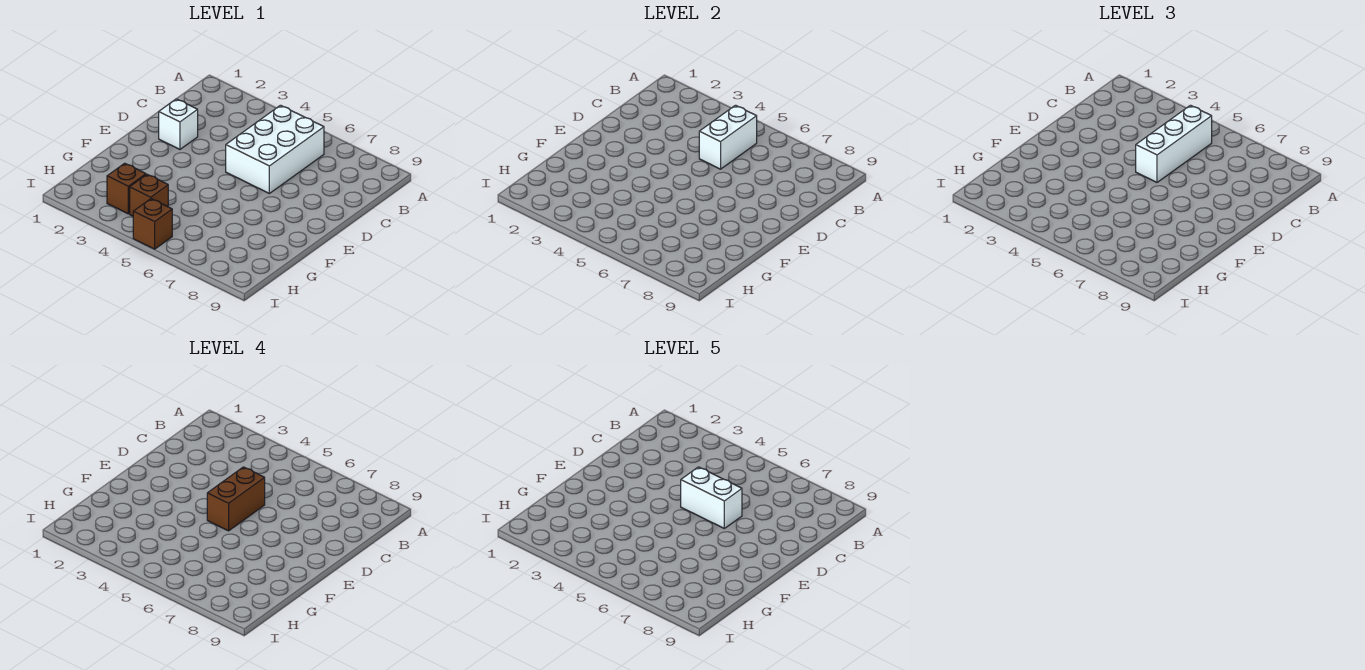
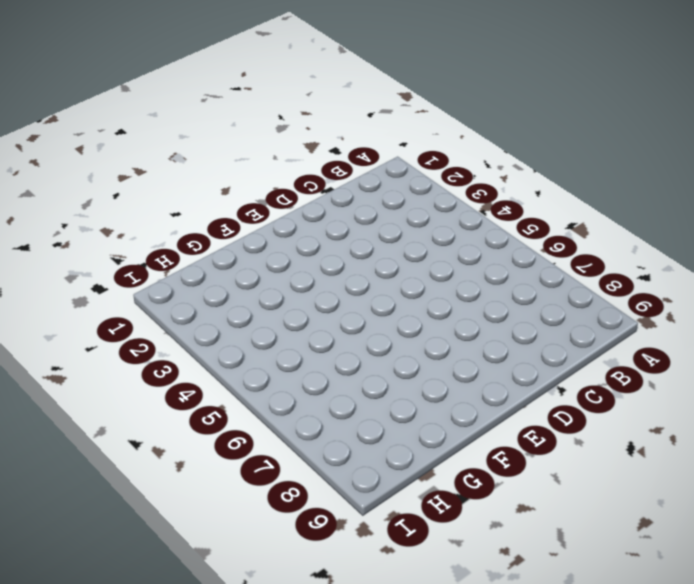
none -> white brick B5:D6 level 1
none -> white brick D2 level 1

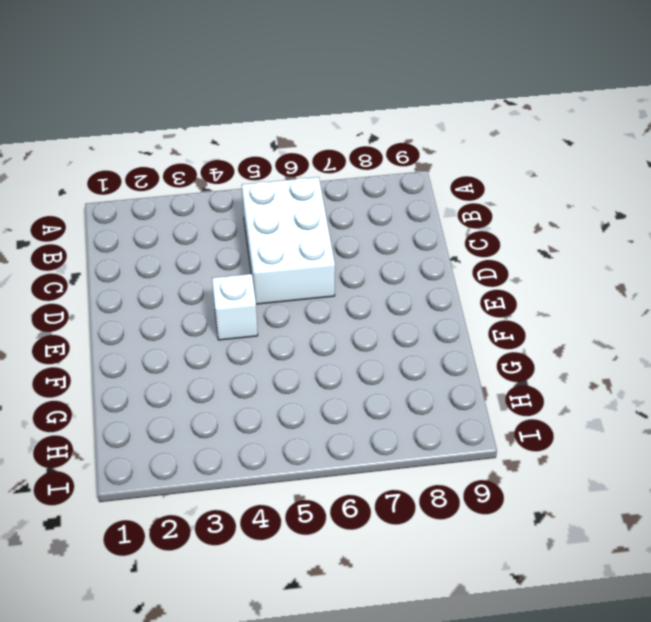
white brick E4 level 1 -> white brick D2 level 1
none -> brown brick H3 level 1
none -> brown brick H4 level 1

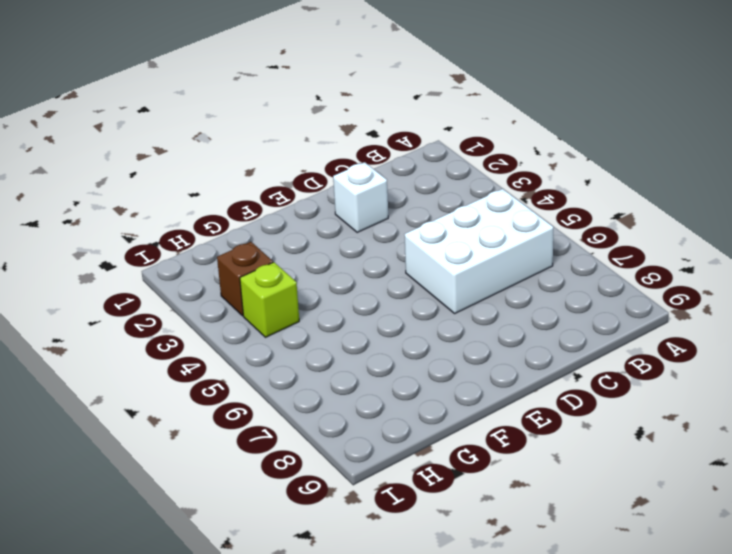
lime brick H4 level 1 -> brown brick H4 level 1
none -> brown brick I5 level 1
none -> white brick B5:C5 level 2

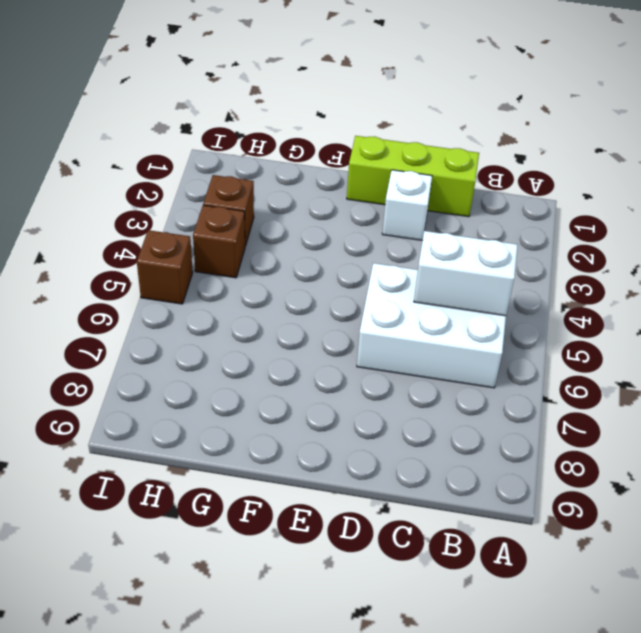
lime brick C1:E1 level 1 -> none
none -> white brick B5:D5 level 3
none -> brown brick D5:E5 level 4

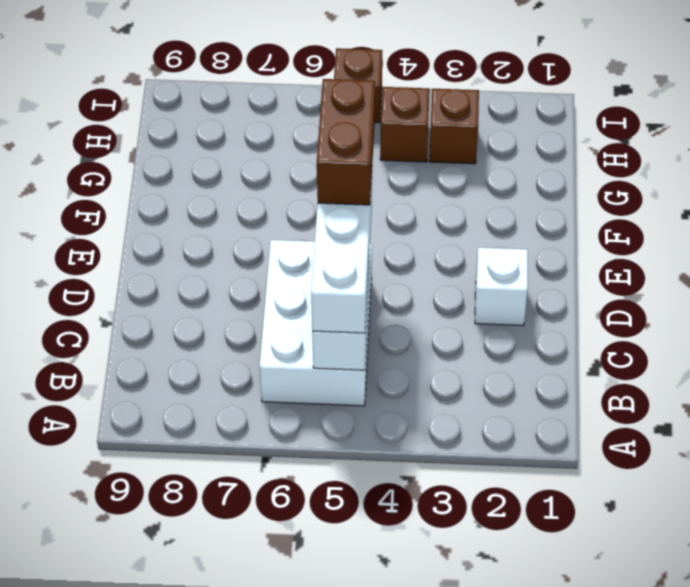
none -> white brick D5:D6 level 5

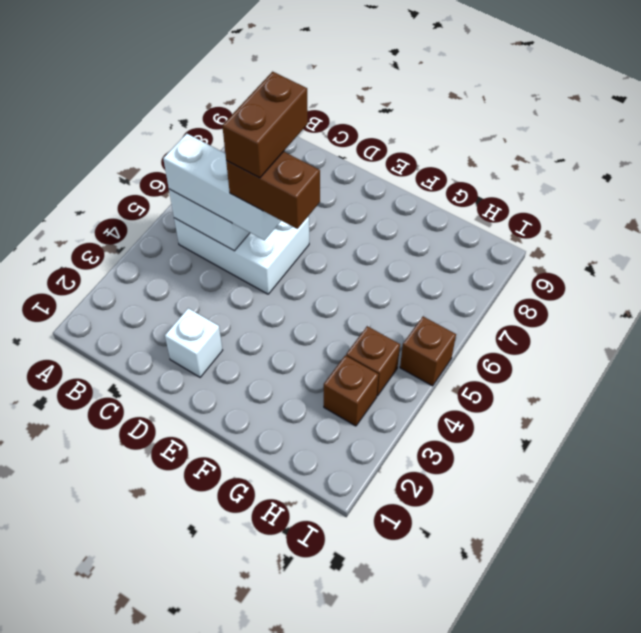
brown brick D5:D6 level 5 -> white brick D5:D6 level 5

